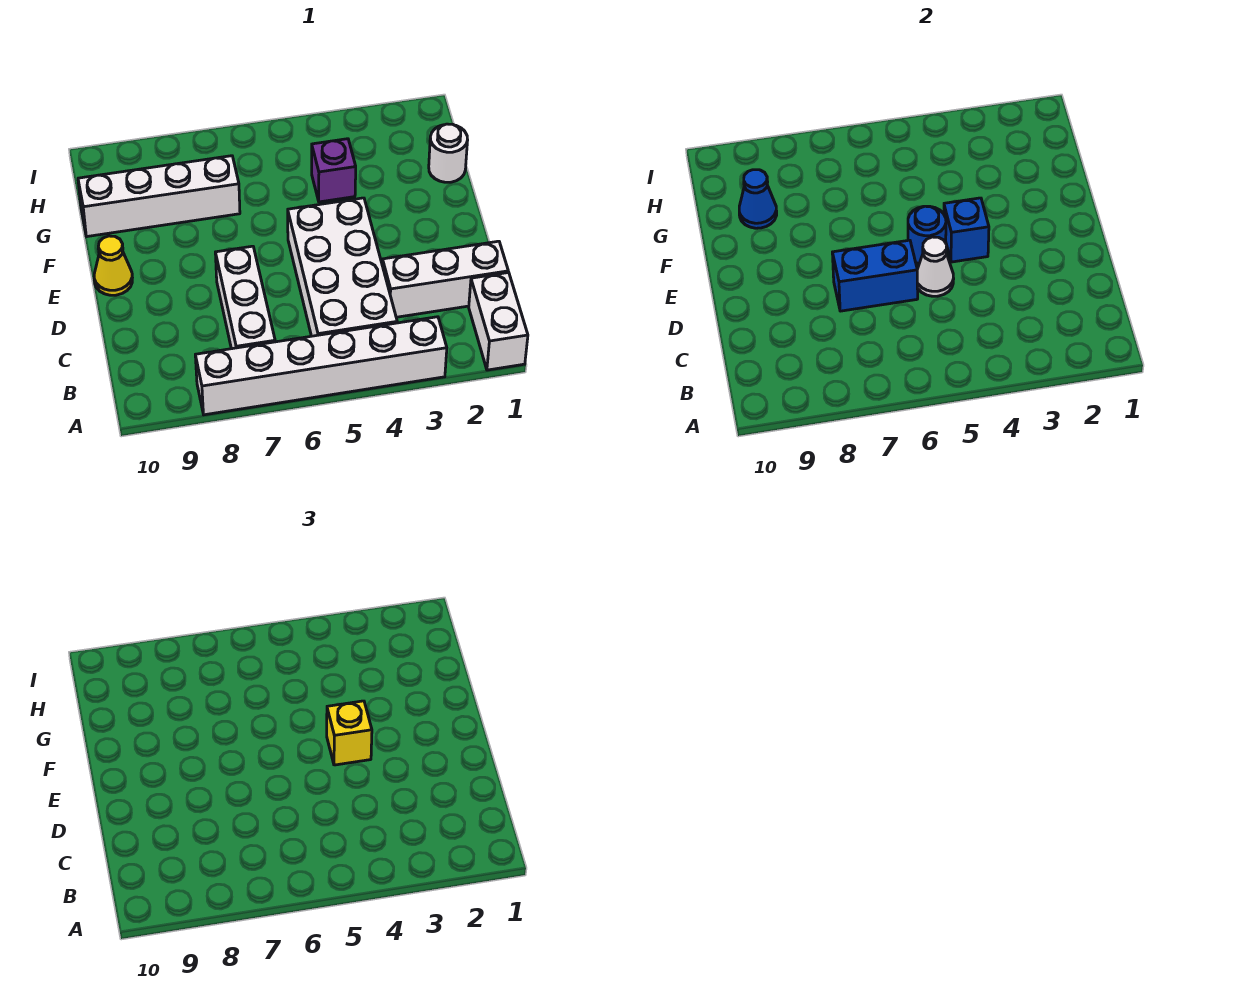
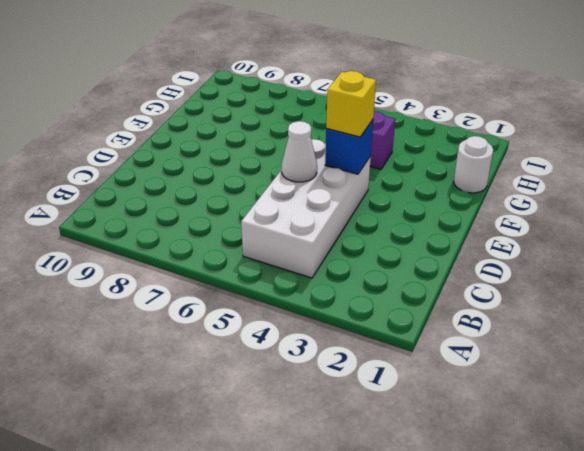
none -> white brick A1:B1 level 1
none -> white brick A3:A8 level 1
none -> white brick B7:D7 level 1

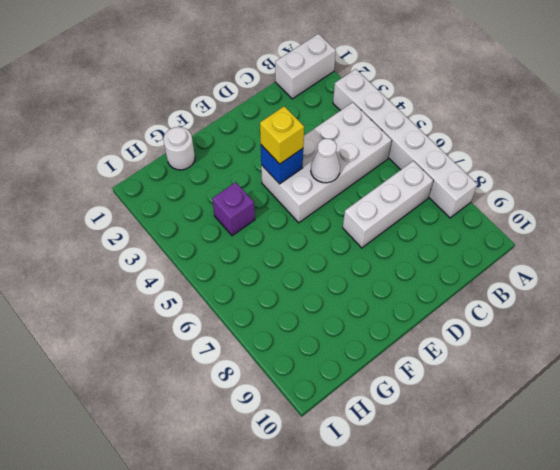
none -> white brick C1:C3 level 1
none -> yellow cone E10 level 1
none -> white brick G7:G10 level 1

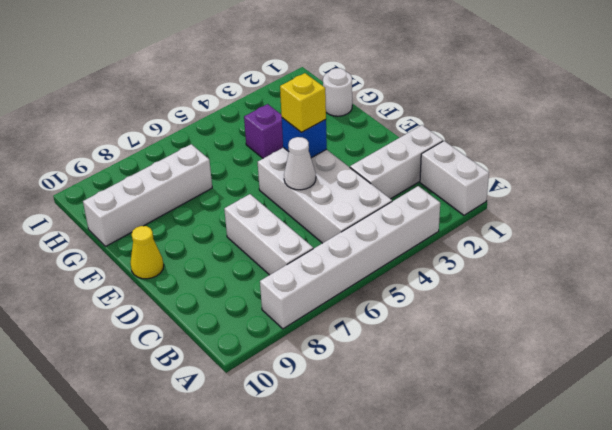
none -> blue brick D6:D7 level 2
none -> blue round brick E5 level 2
none -> blue cone G9 level 2

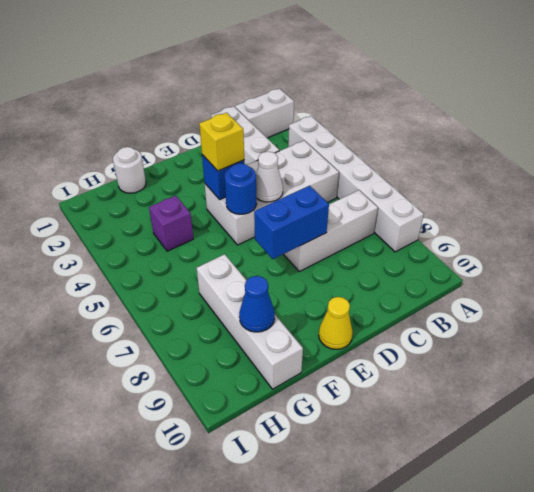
blue brick D7:E7 level 2 -> blue brick D6:D7 level 2

